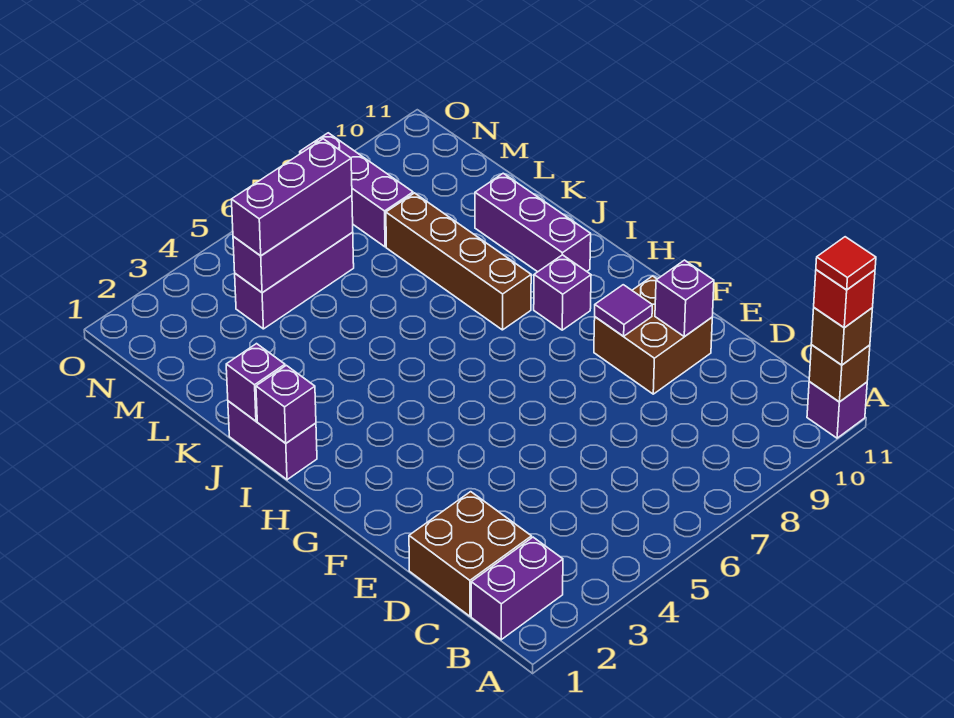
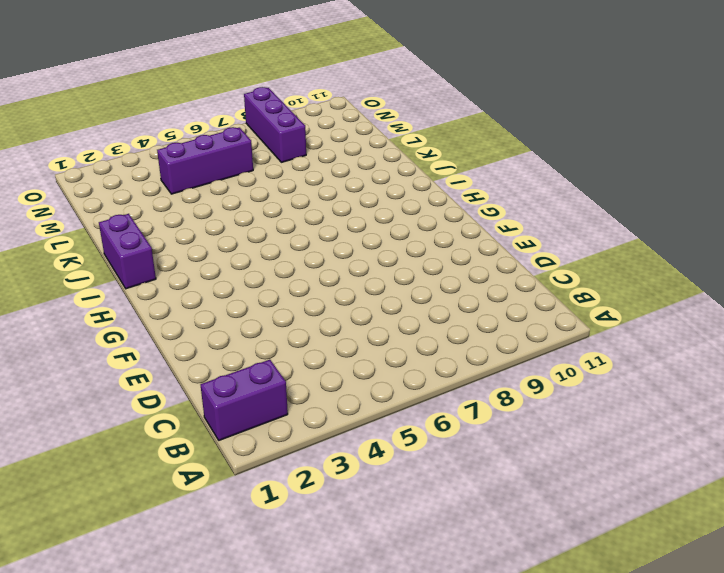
none -> purple brick A11 level 1
none -> brown brick C1:D2 level 1
none -> brown brick E9:F10 level 1

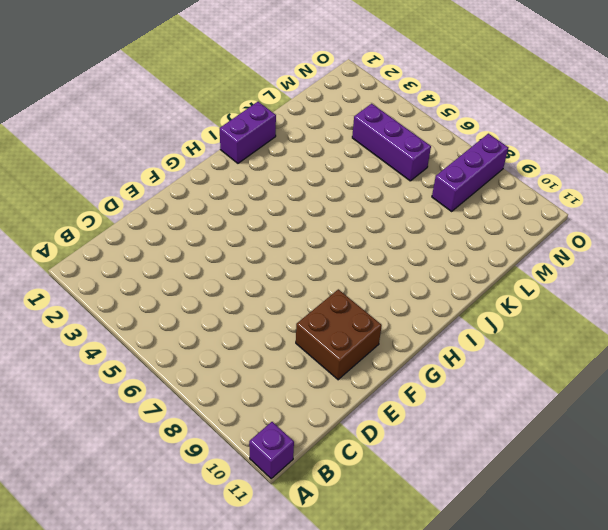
none -> purple brick B1:B2 level 1
none -> brown brick C1:D2 level 1
none -> purple brick H9 level 1

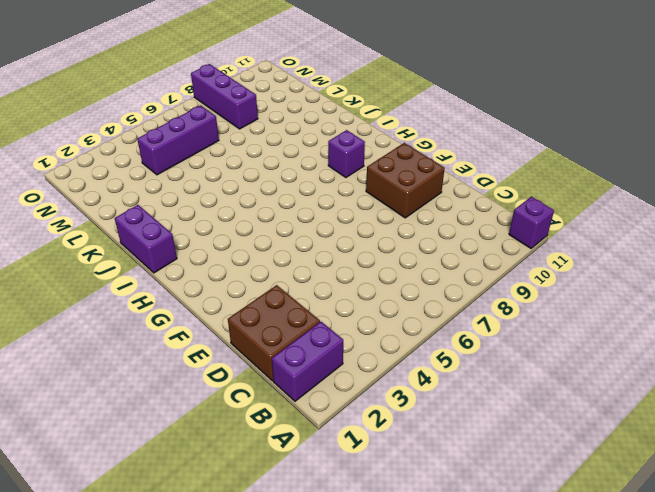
none -> brown brick I8:L8 level 1
none -> purple brick I10:K10 level 1
none -> brown brick A11 level 2

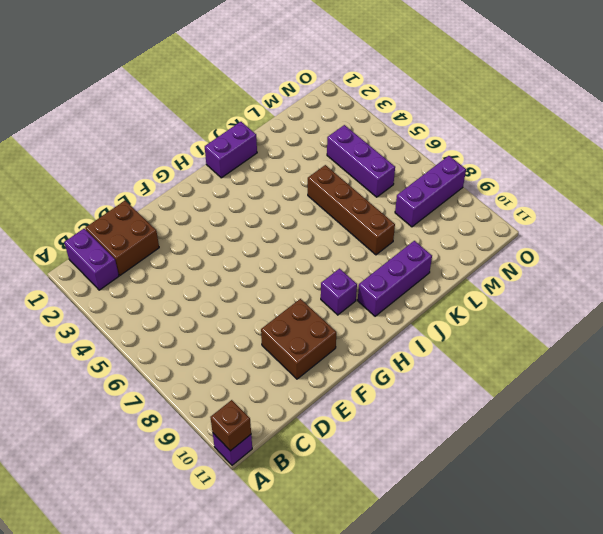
brown brick K5:K8 level 1 -> brown brick I8:L8 level 1
none -> purple brick E10 level 2
none -> purple tile F9 level 2
none -> purple brick I1 level 2

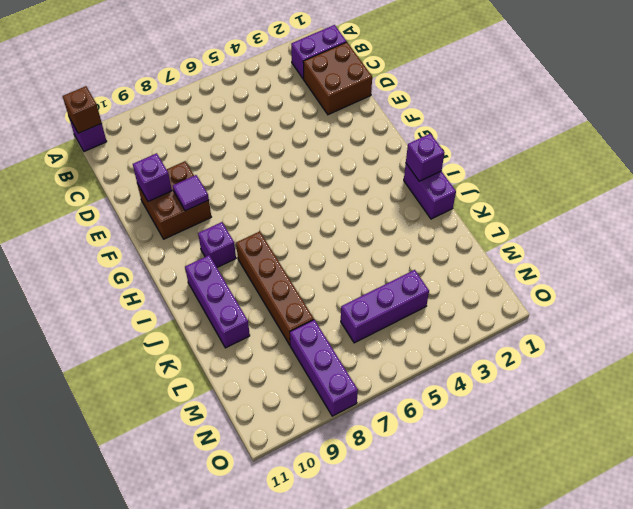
none -> purple brick J1 level 2
none -> purple brick M4:M6 level 2
none -> brown brick A11 level 3

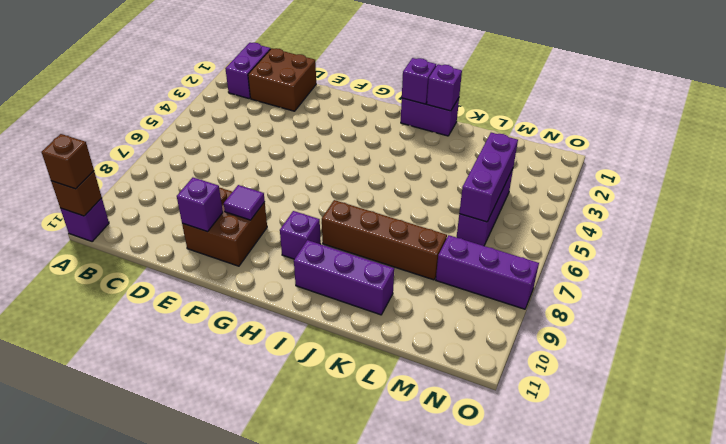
none -> purple brick M4:M6 level 3
none -> red brick A11 level 4
none -> red tile A11 level 5

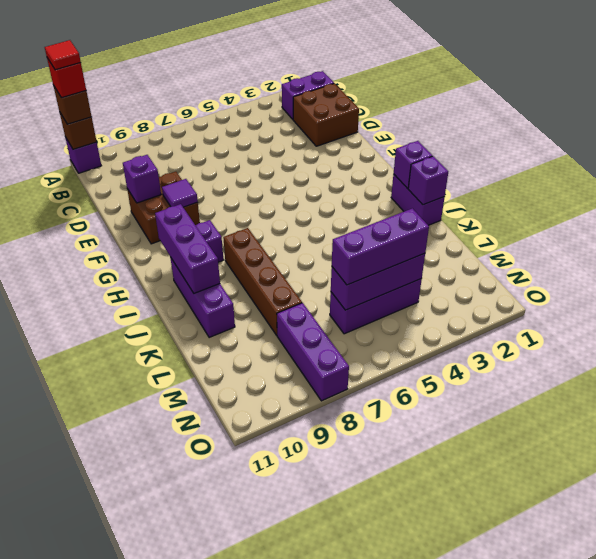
purple brick H10:J10 level 2 -> none

